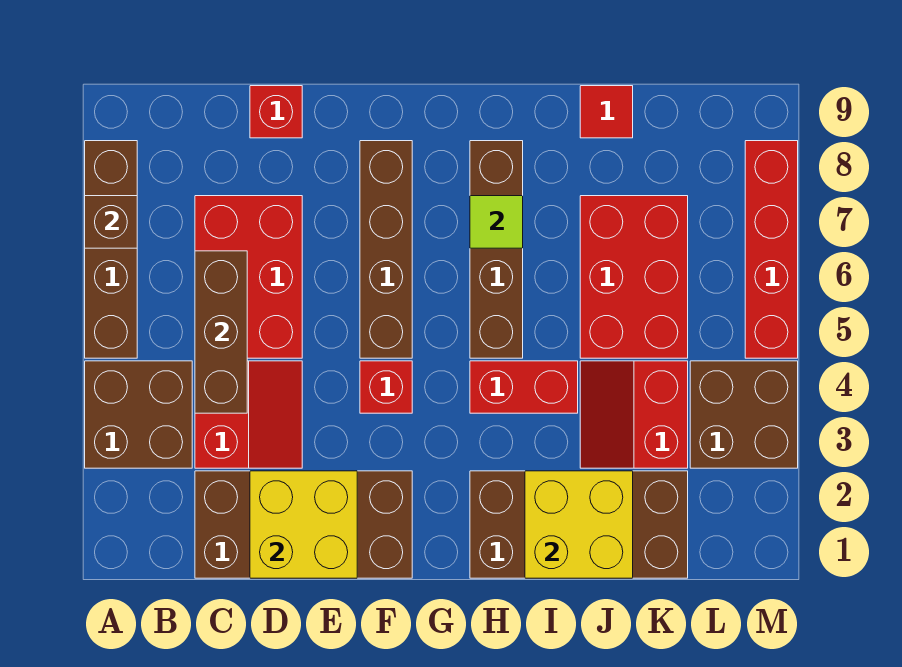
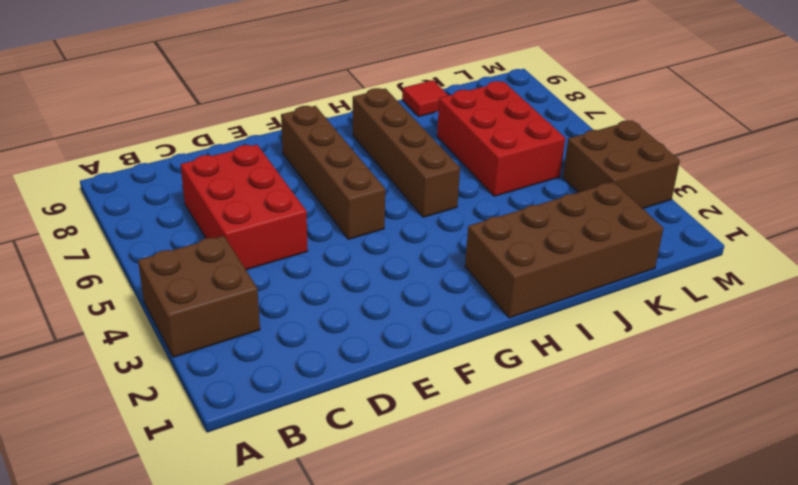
none -> brown brick A5:A8 level 1
none -> brown brick C1:F2 level 1
none -> red slope C3:D4 level 1 top C

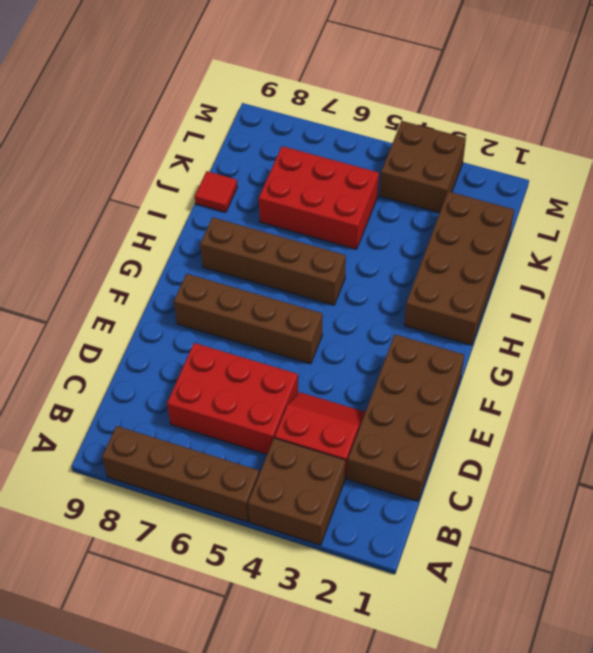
none -> red brick D9 level 1
none -> red brick F4 level 1
none -> red brick H4:I4 level 1

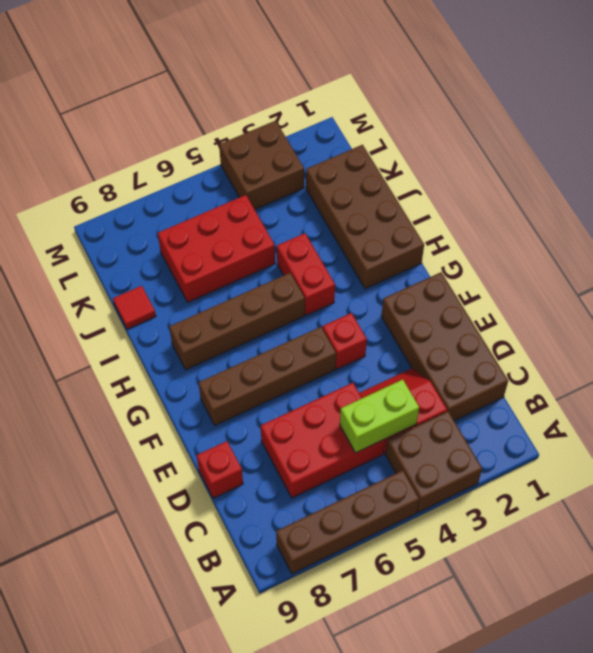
lime brick C4:C5 level 2 -> brown brick C4:C6 level 2
none -> red slope J3:K4 level 1 top K
none -> red brick M5:M8 level 1
none -> brown brick A7 level 2

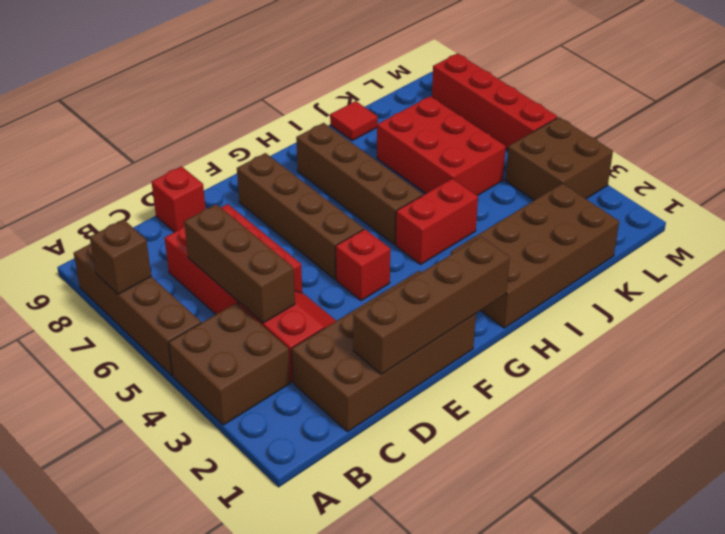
brown brick D1:G1 level 2 -> yellow brick D1:E2 level 2
none -> red slope J3:K4 level 1 top K
none -> lime tile H7 level 2
none -> yellow brick I1:J2 level 2

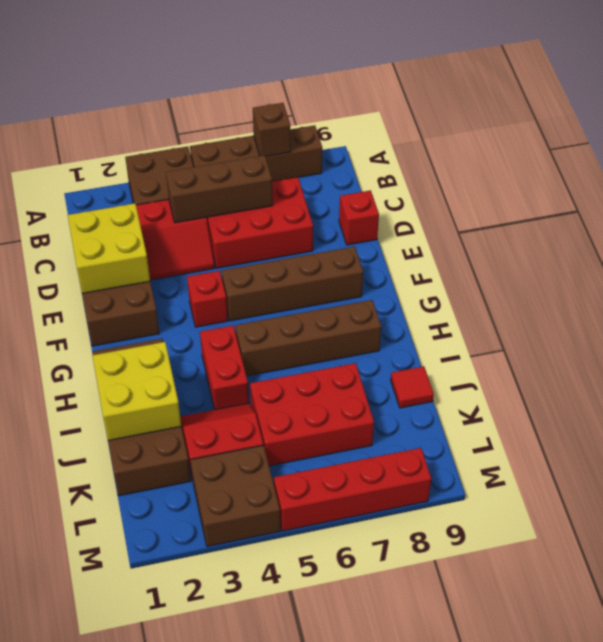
none -> lime tile H7 level 2

